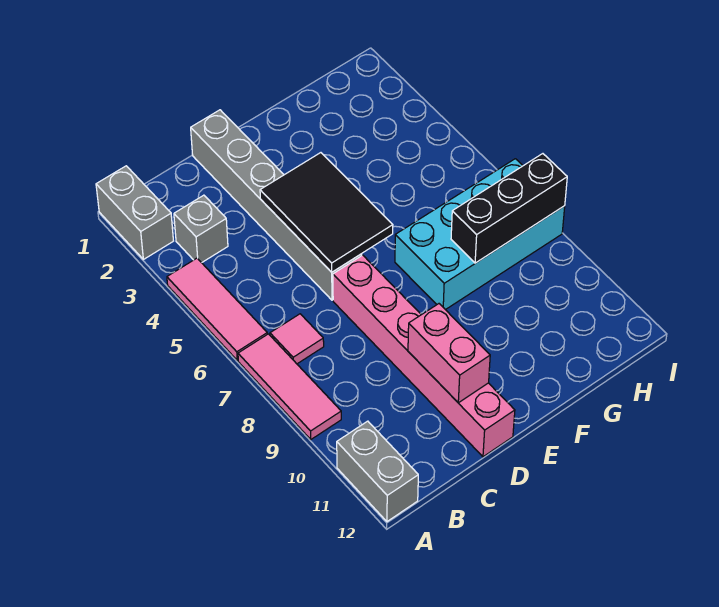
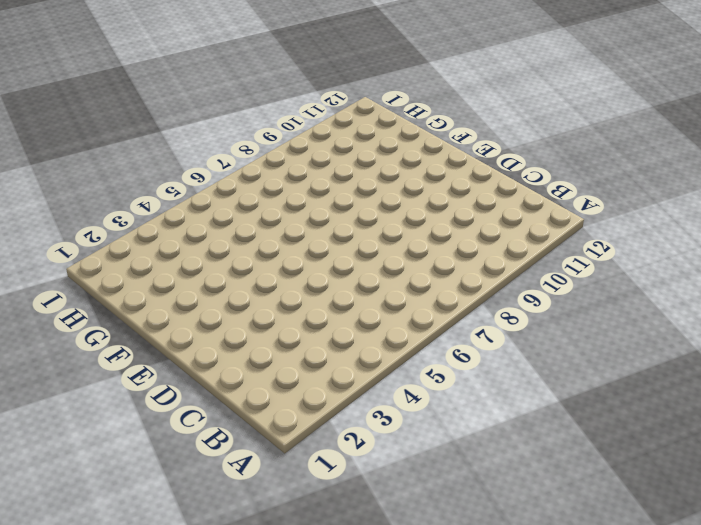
none -> grey brick A1:A2 level 1
none -> pink tile A4:A6 level 1
none -> pink tile A7:A9 level 1

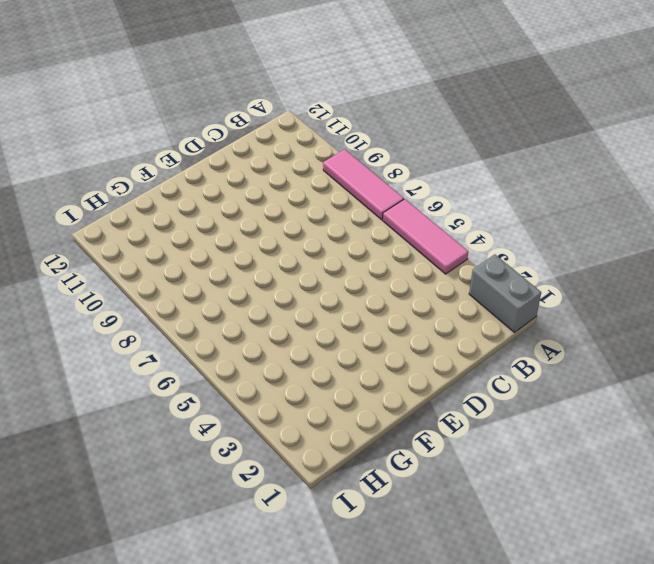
none -> grey brick A11:A12 level 1
none -> grey brick B3 level 1
none -> pink tile B7 level 1

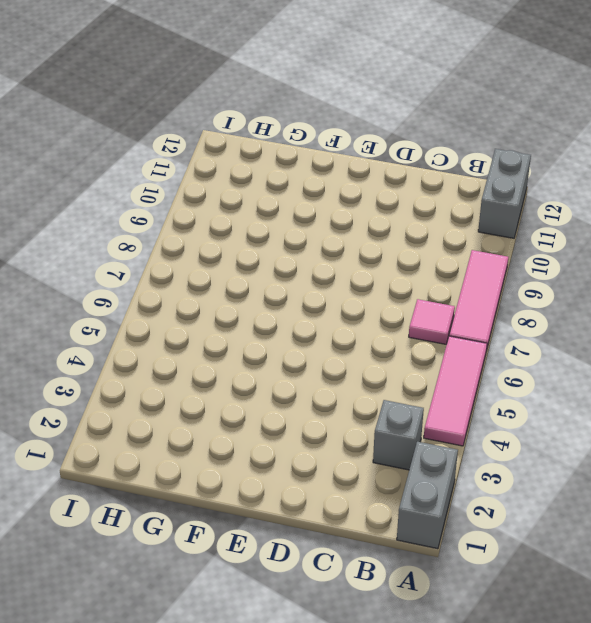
none -> grey brick D1:D6 level 1
none -> pink brick D7:D12 level 1
none -> cyan brick F7:I8 level 1

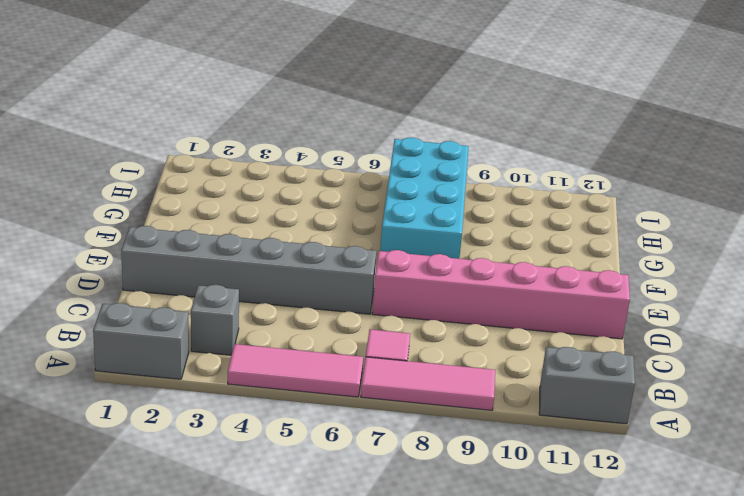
none -> black tile D4:E6 level 2
none -> pink brick D10:D11 level 2
none -> black brick G8:I8 level 2

